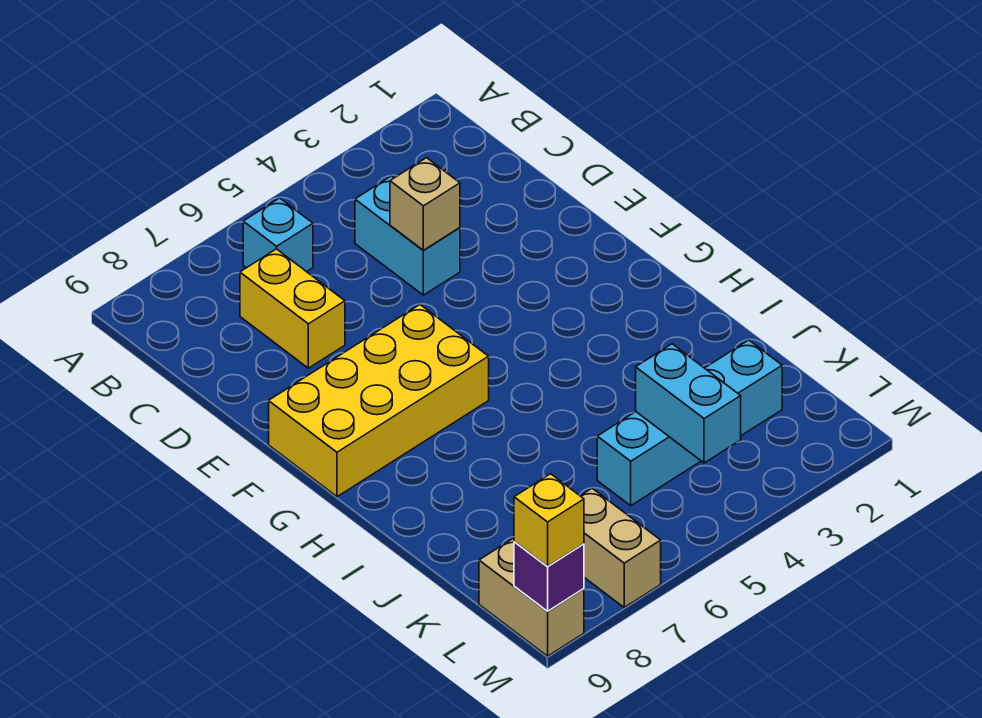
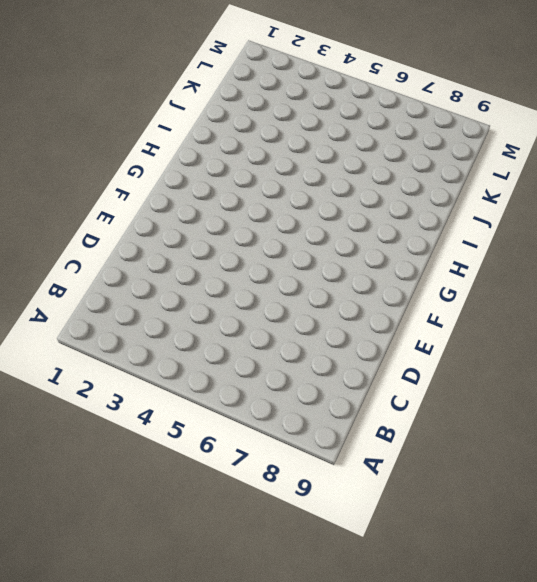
none -> cyan brick B6 level 1
none -> cyan brick C4:D4 level 1

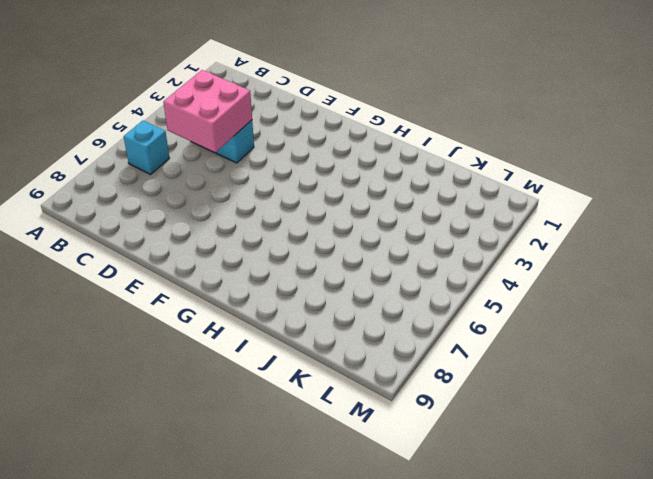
pink brick C4:D5 level 2 -> tan brick D4 level 2
none -> yellow brick C7:D7 level 1
none -> yellow brick F6:G9 level 1

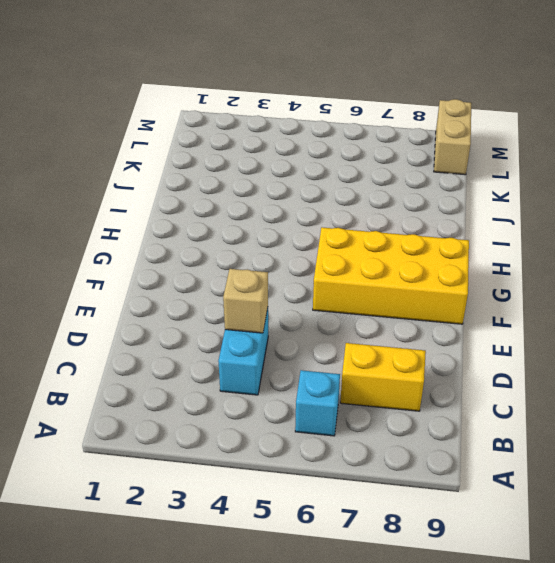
yellow brick C7:C8 level 1 -> yellow brick C7:D7 level 1
none -> cyan brick K2:K5 level 1
none -> tan brick L7:M7 level 1

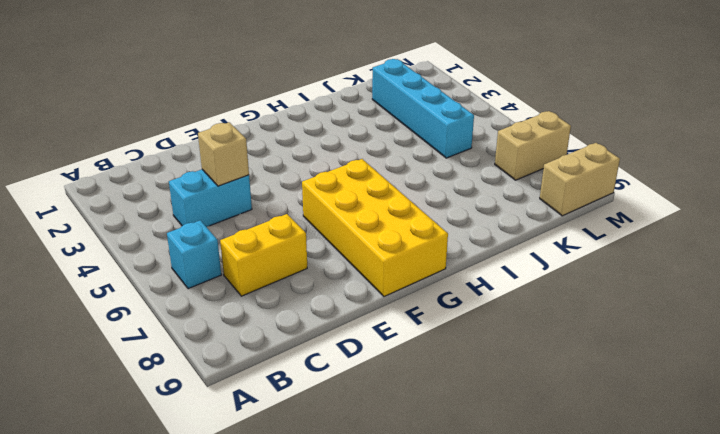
none -> cyan brick K4:L4 level 2
none -> purple brick M9 level 2

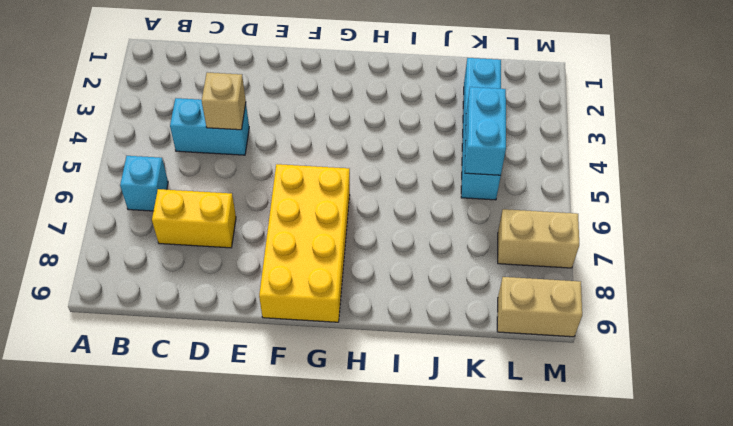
cyan brick K4:K5 level 2 -> cyan brick K4:L4 level 2
none -> purple brick M9 level 2
none -> yellow brick M9 level 3

